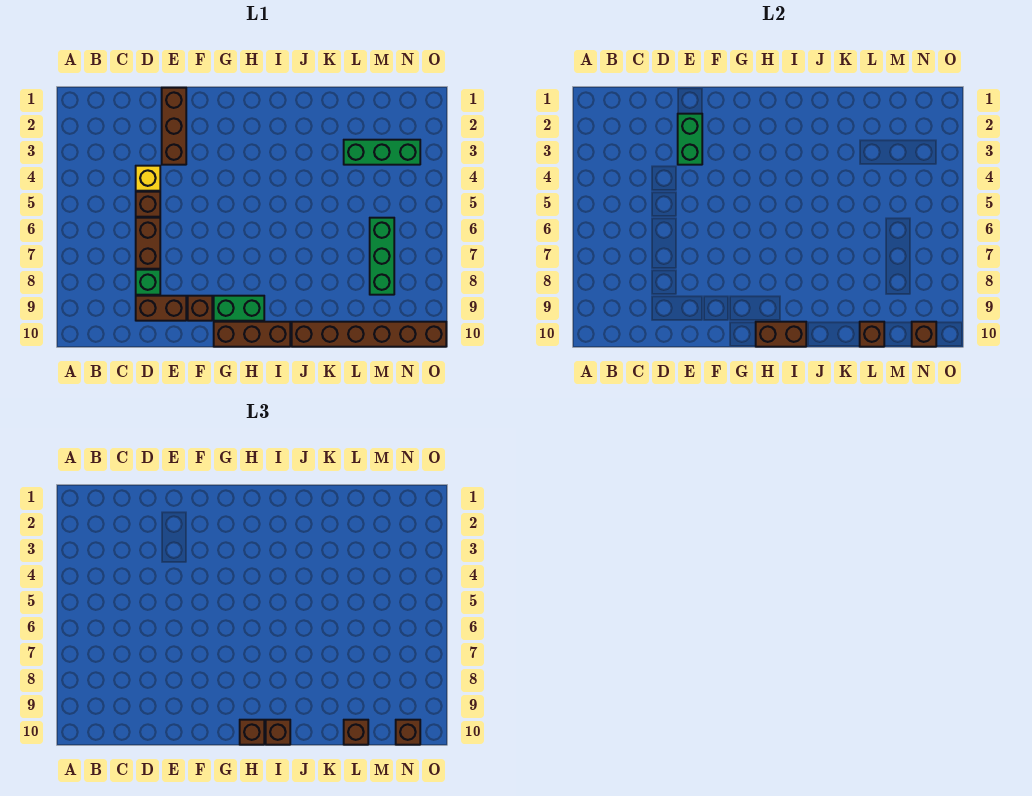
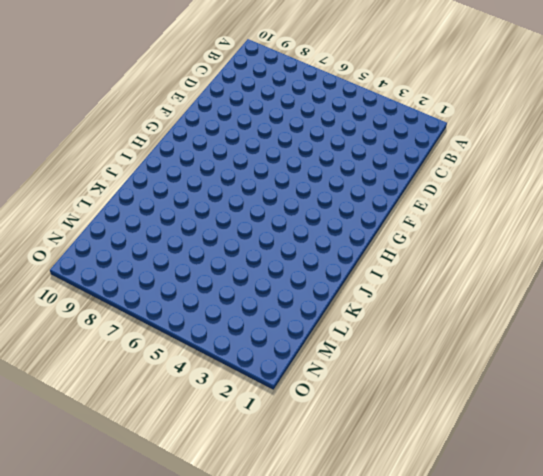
none -> yellow brick D4 level 1
none -> brown brick D5 level 1
none -> brown brick D6:D7 level 1

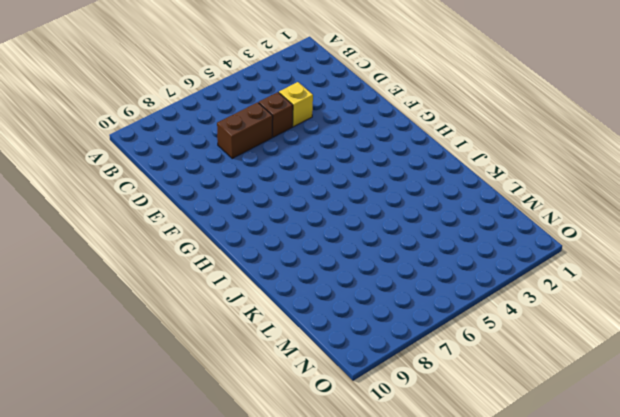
none -> green brick D8 level 1
none -> brown brick D9:E9 level 1
none -> brown brick E1:E3 level 1

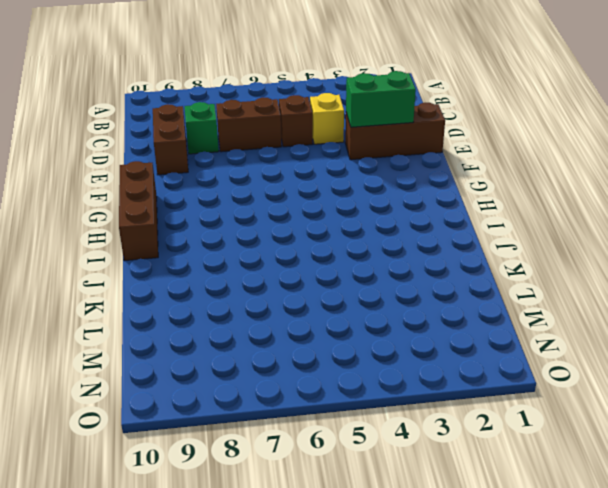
none -> brown brick F9 level 1
none -> green brick G9:H9 level 1
none -> brown brick J10:O10 level 1

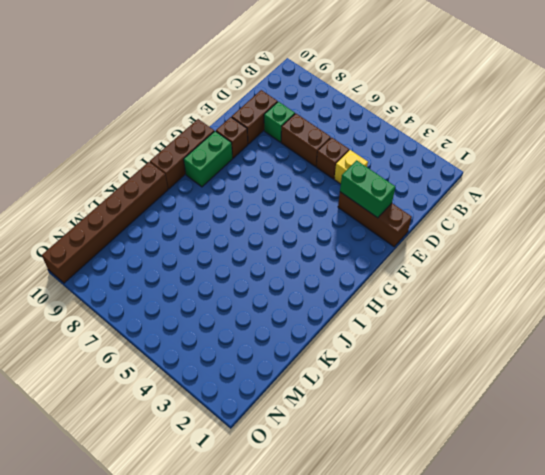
none -> green brick L3:N3 level 1
none -> green brick M6:M8 level 1
none -> brown brick H10:I10 level 2

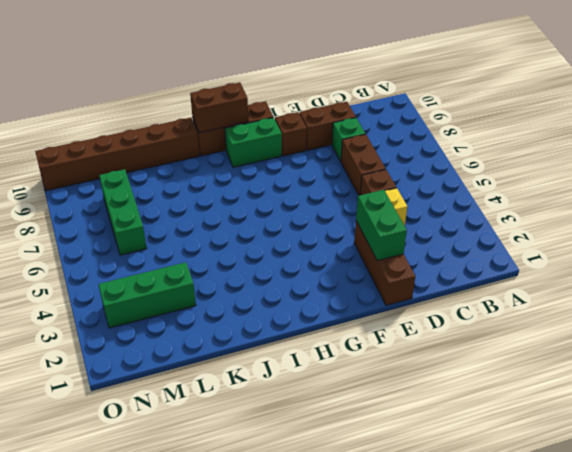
none -> brown brick L10 level 2
none -> brown brick N10 level 2
none -> brown brick H10 level 3

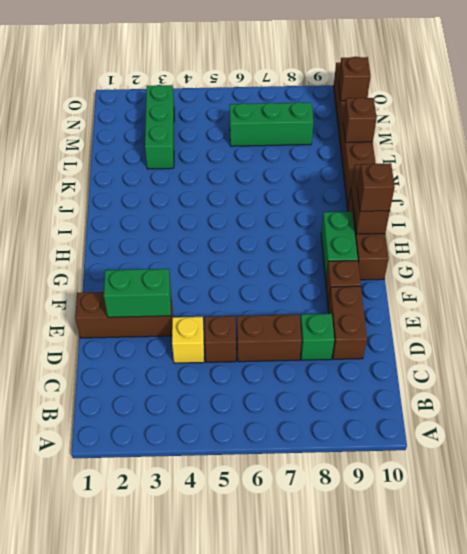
none -> brown brick I10 level 3
none -> brown brick L10 level 3
none -> brown brick N10 level 3

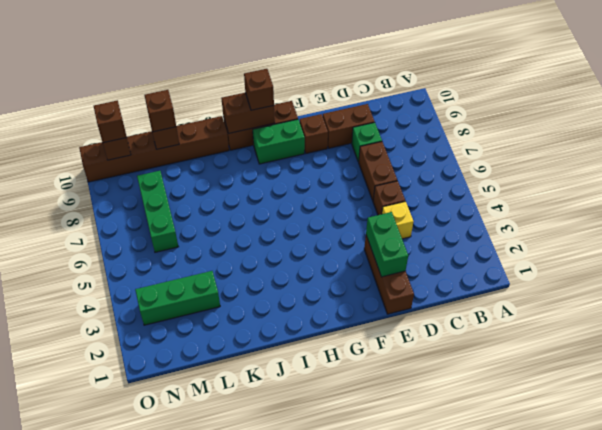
none -> brown brick I10 level 3

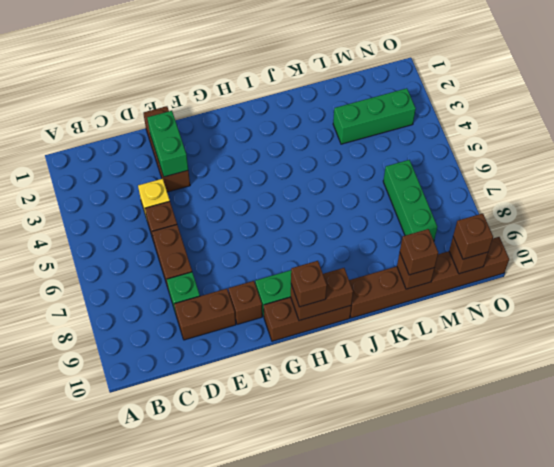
none -> brown brick I10 level 3

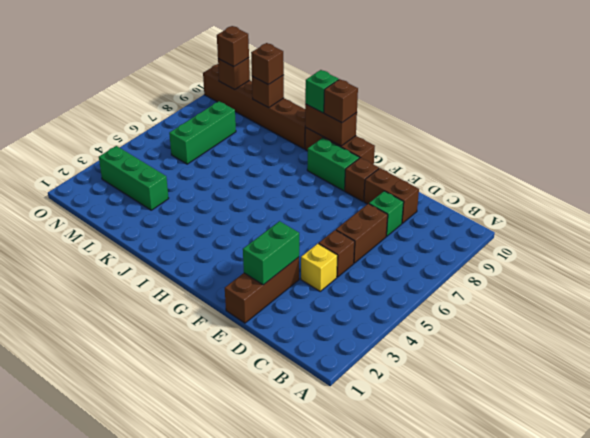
green brick I10 level 3 -> brown brick I10 level 3

